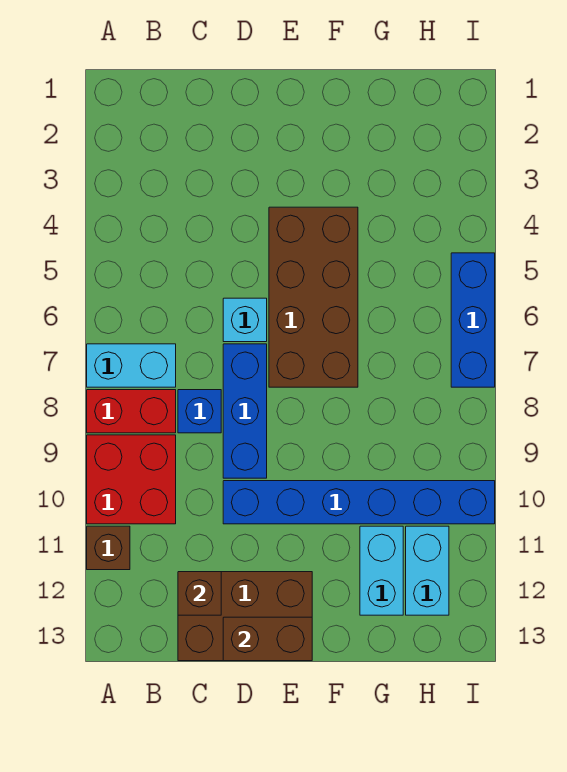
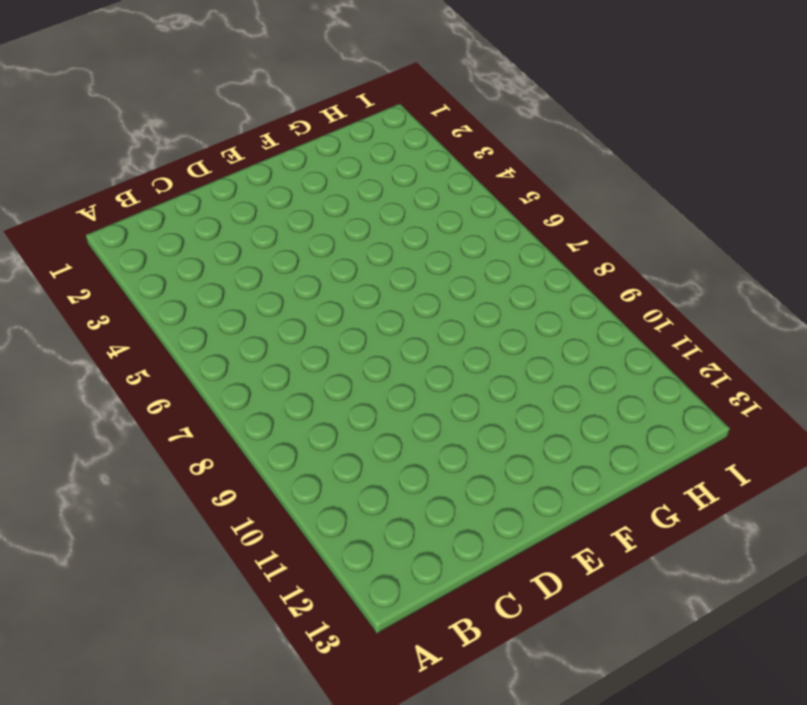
none -> cyan brick A7:B7 level 1
none -> red brick A8:B8 level 1
none -> red brick A9:B10 level 1

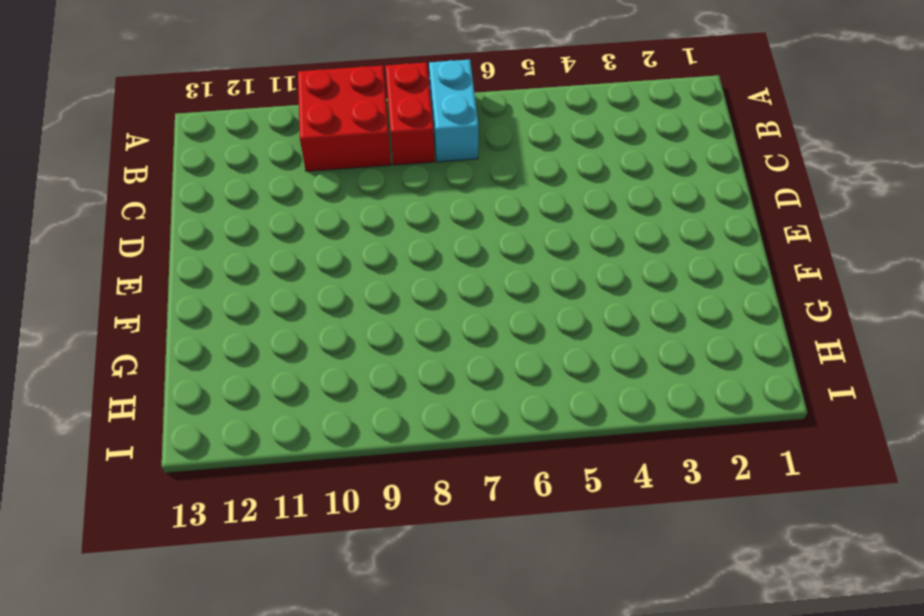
none -> brown brick A11 level 1
none -> blue brick C8 level 1
none -> brown brick C12:E13 level 1

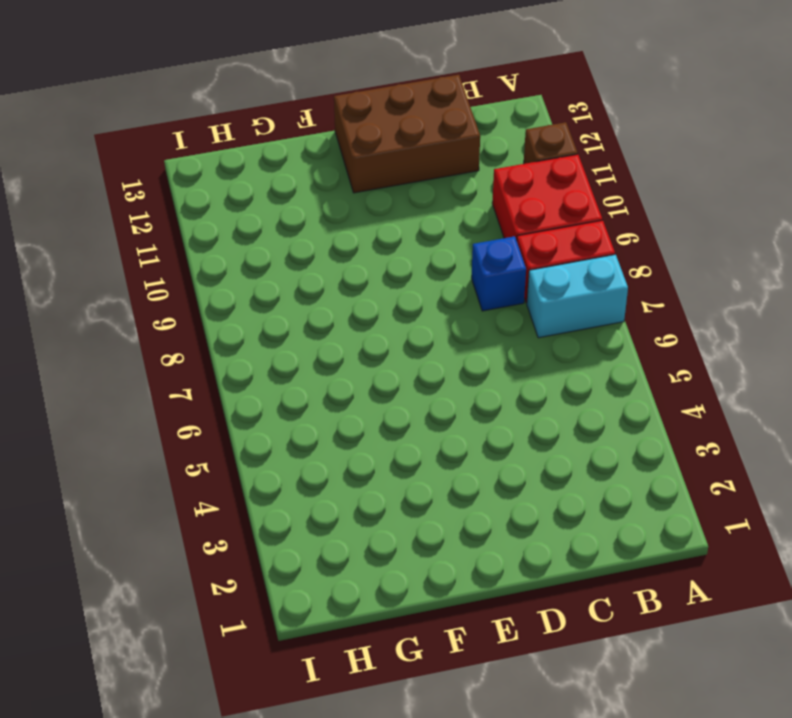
none -> cyan brick D6 level 1
none -> blue brick D7:D9 level 1
none -> blue brick D10:I10 level 1

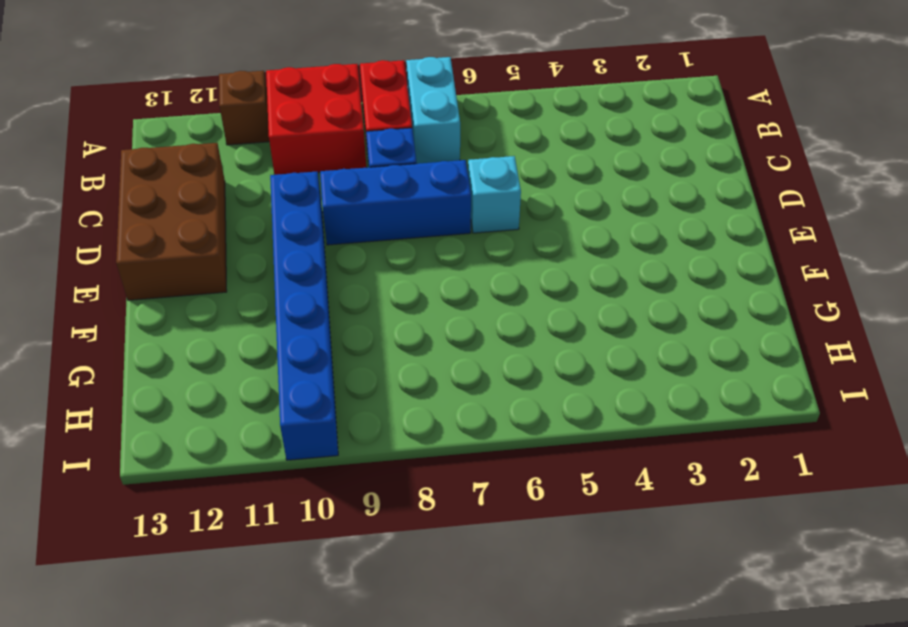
none -> brown brick E4:F7 level 1
none -> cyan brick G11:G12 level 1
none -> cyan brick H11:H12 level 1

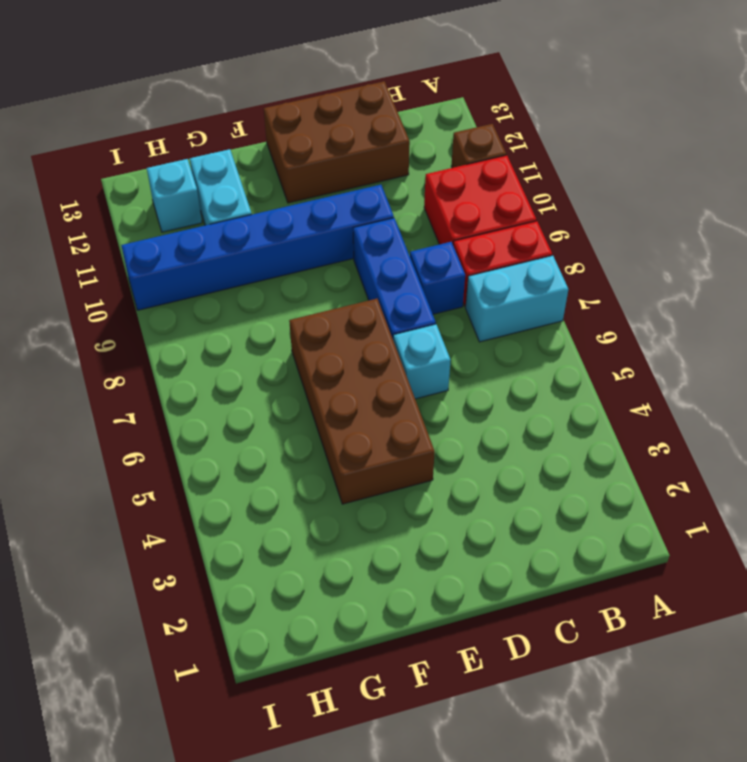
cyan brick H12 level 1 -> cyan brick H11:H12 level 1
none -> blue brick I5:I7 level 1
none -> brown brick C12 level 2
none -> brown brick D13:E13 level 2

